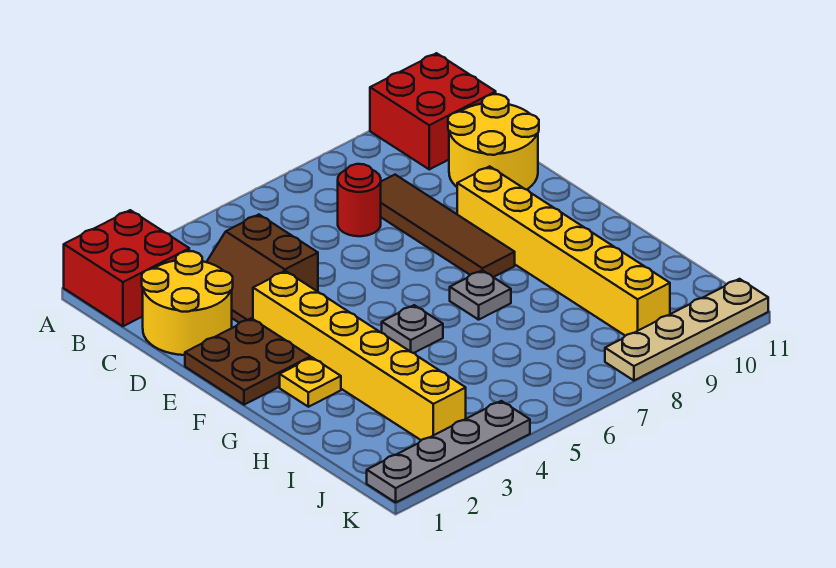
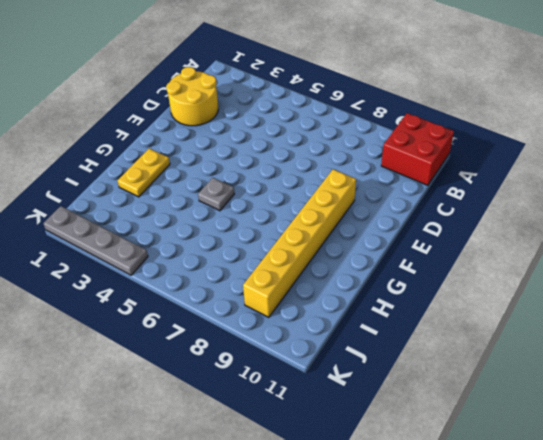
yellow plate G2:H2 level 1 -> yellow plate G2 level 1
none -> red brick A1:B2 level 1
none -> brown slope C3:D4 level 1 top 4
none -> red round brick C7 level 1

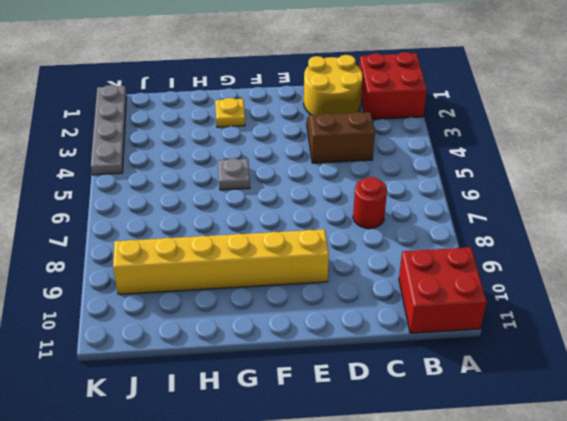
none -> brown tile C8:F8 level 1
none -> yellow round brick C10:D11 level 1
none -> brown plate E1:F2 level 1

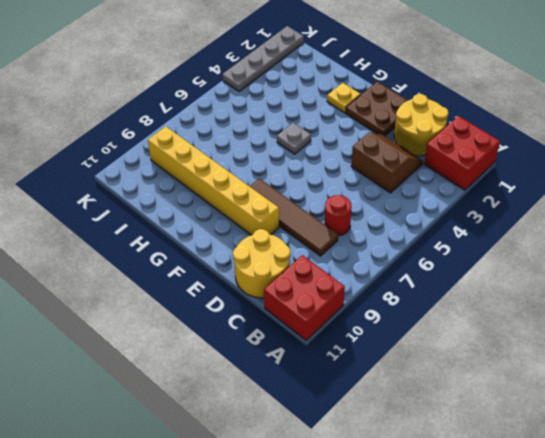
none -> yellow brick E3:J3 level 1
none -> grey plate G7 level 1
none -> tan plate K8:K11 level 1

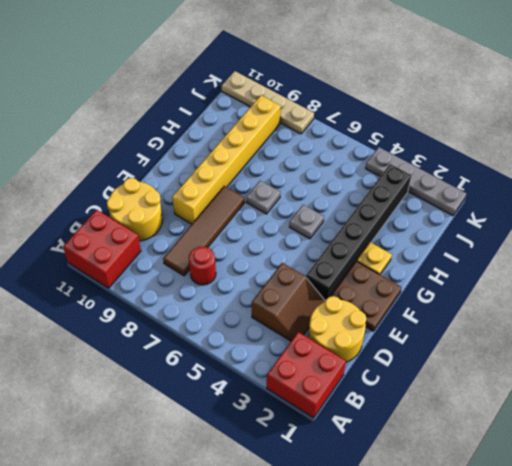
black brick E3:J3 level 1 -> yellow brick E3:J3 level 1

